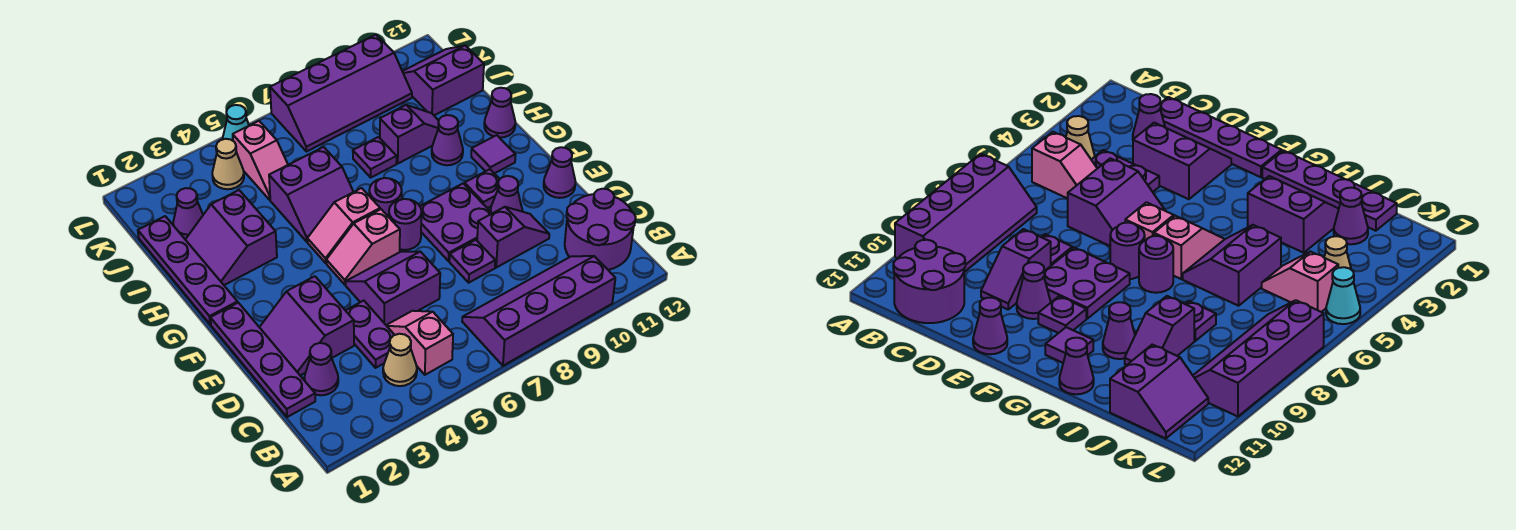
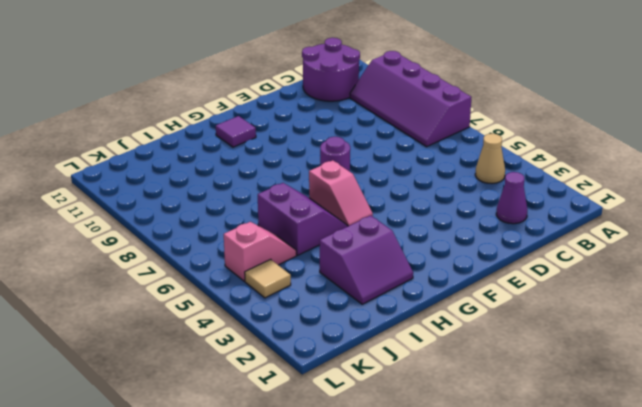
tan tile K4 level 1 -> tan cone K4 level 1
none -> pink slope B5:C5 level 1 top B
none -> purple plate C1:F1 level 1
none -> purple plate C4:D4 level 1
none -> purple slope D2:E3 level 1 top 3

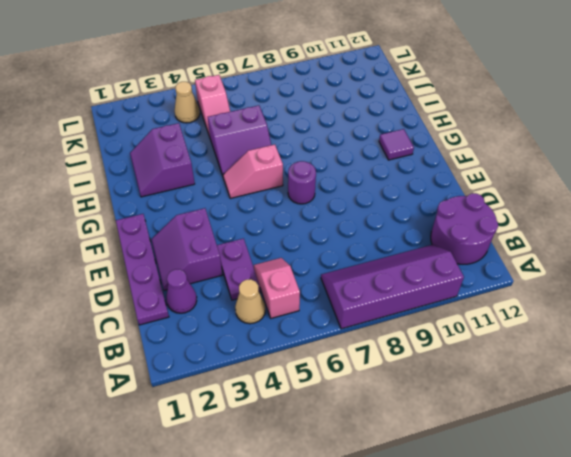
none -> purple slope D5:E6 level 1 top D
none -> purple plate D8 level 1
none -> purple slope D9:D10 level 1 top 9
none -> purple plate E8:F9 level 1

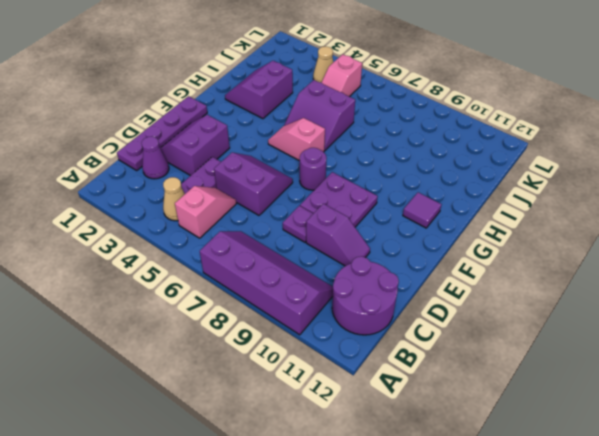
none -> purple cone E10 level 1
none -> purple cone E12 level 1
none -> pink slope F5:F6 level 1 top 6
none -> purple plate F10 level 1

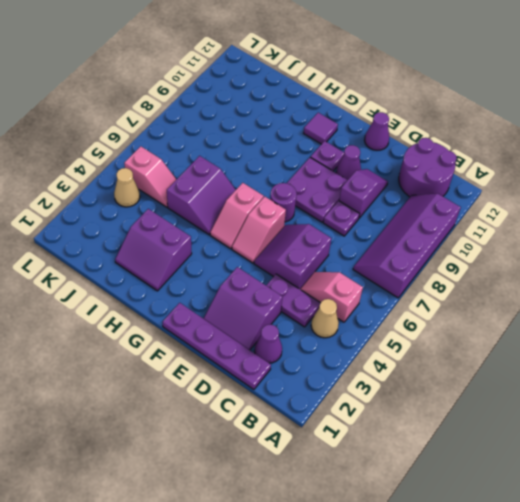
none -> purple plate G1:J1 level 1
none -> purple round brick G7 level 1
none -> purple cone H10 level 1
none -> purple cone H12 level 1

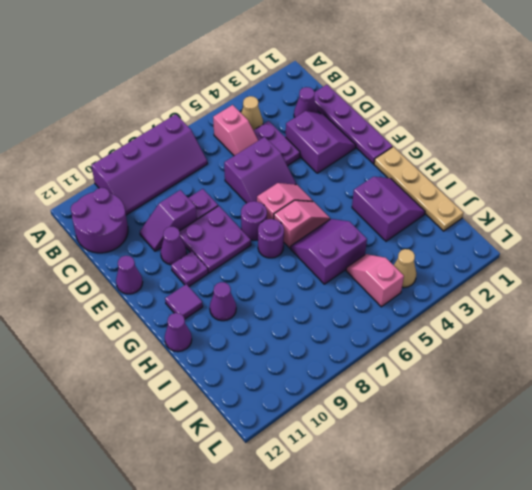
tan plate G1:J1 level 1 -> purple plate G1:J1 level 1
none -> purple plate I8 level 1
none -> purple slope I9:I10 level 1 top 9
none -> purple cone J2 level 1
none -> purple slope J11:K12 level 1 top J

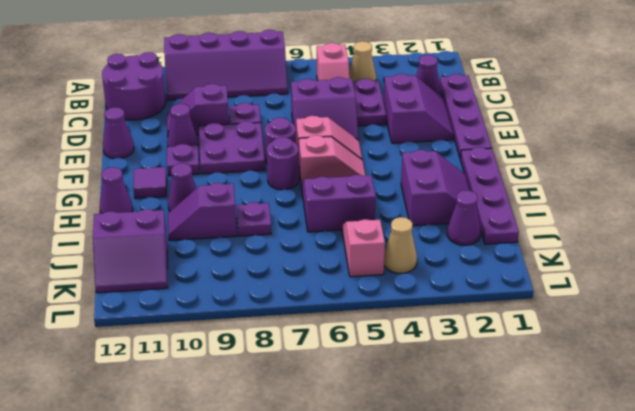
none -> purple slope K7:L10 level 1 top L
none -> cyan cone L5 level 1

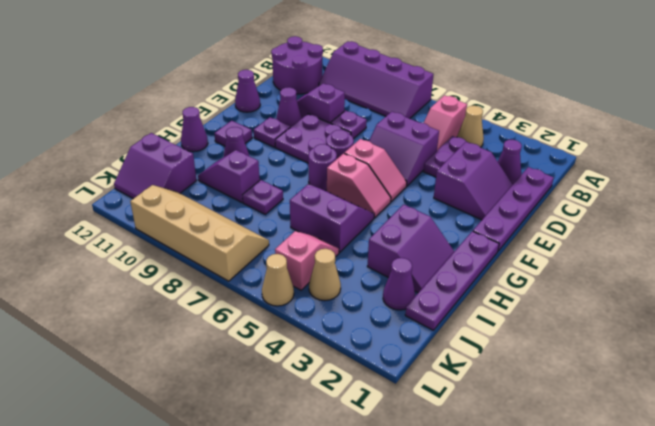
tan slope K7:L10 level 1 top L -> purple slope K7:L10 level 1 top L
tan cone L5 level 1 -> cyan cone L5 level 1

